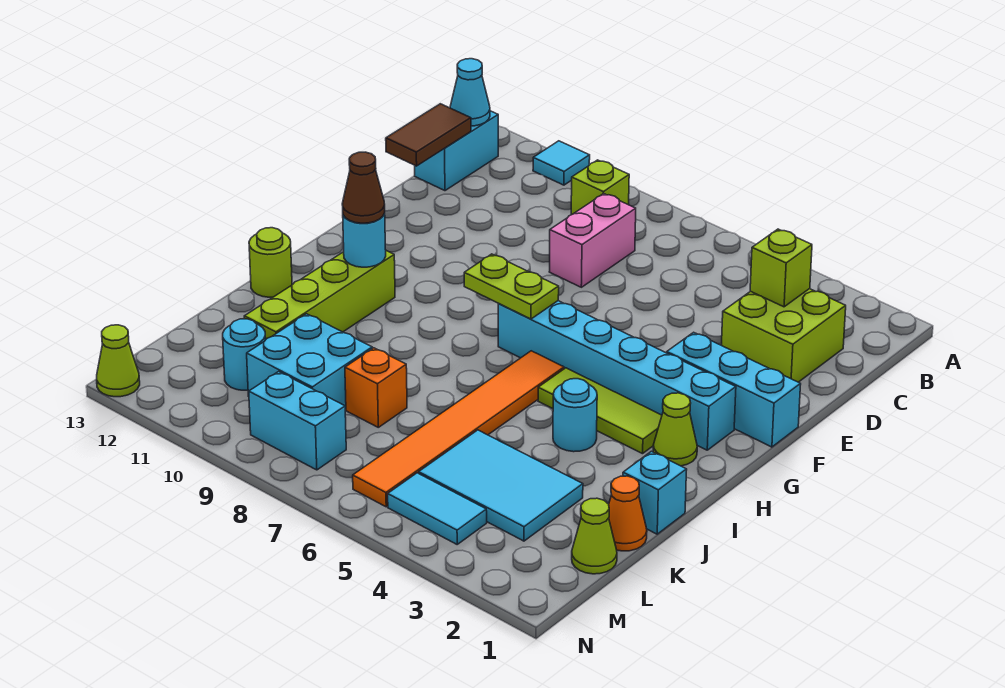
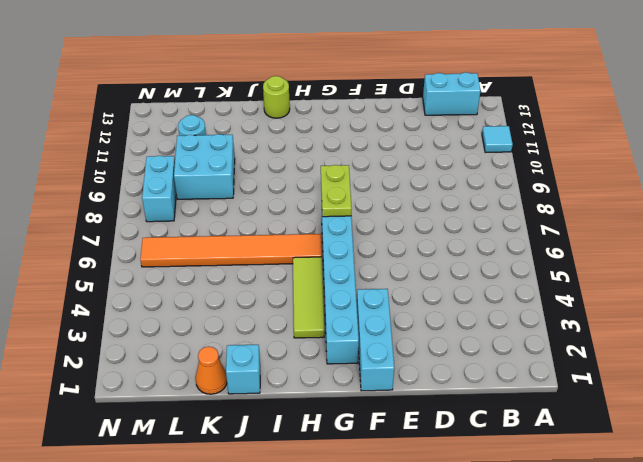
none -> lime brick B9 level 1
none -> lime brick C2:D3 level 1
none -> pink brick C8:D8 level 1

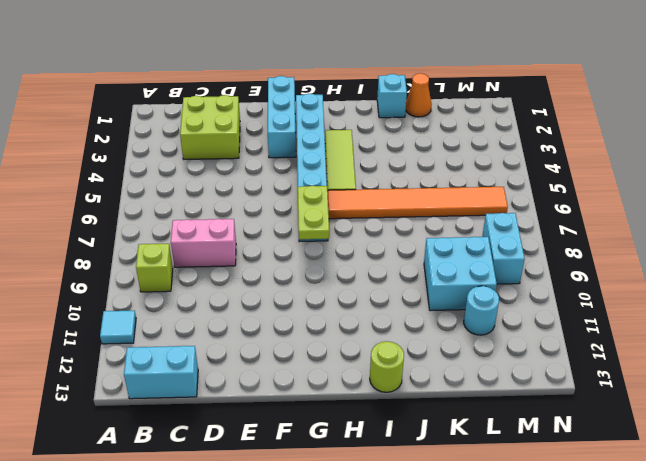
none -> lime cone H2 level 1
none -> lime brick H11:K11 level 1
none -> cyan round brick I4 level 1

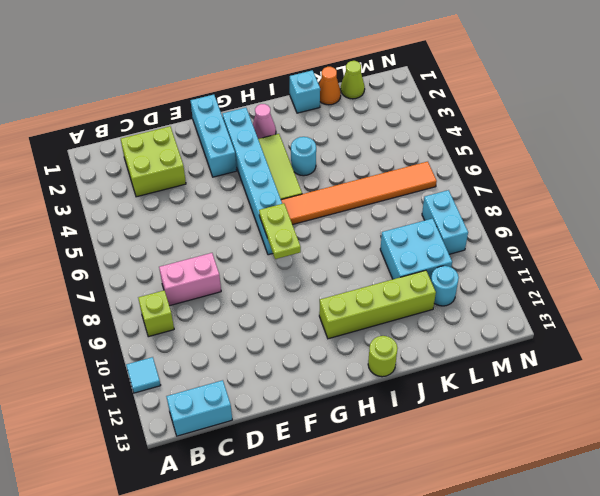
pink cone H2 level 1 -> lime cone H2 level 1
none -> cyan tile K3:L5 level 1
none -> orange brick K8 level 1
none -> cyan tile M4:M5 level 1

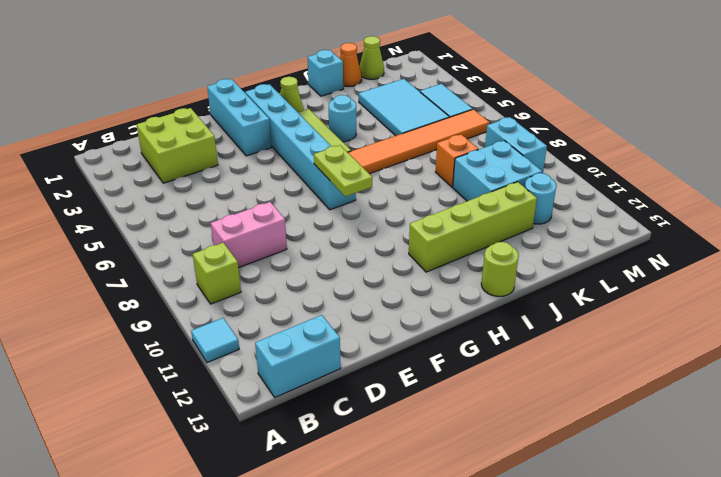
none -> lime cone N13 level 1
none -> cyan cone B13 level 2
none -> lime brick C3 level 2

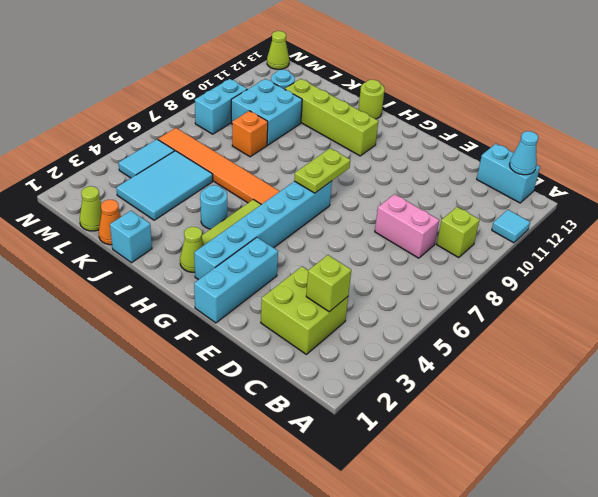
none -> brown tile C13:D13 level 2
none -> cyan round brick H11 level 2
none -> brown cone H11 level 3

